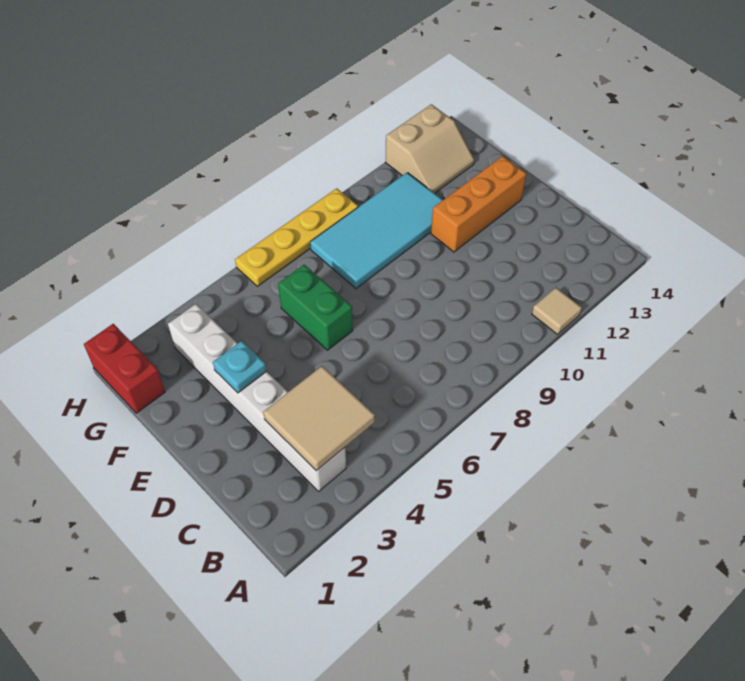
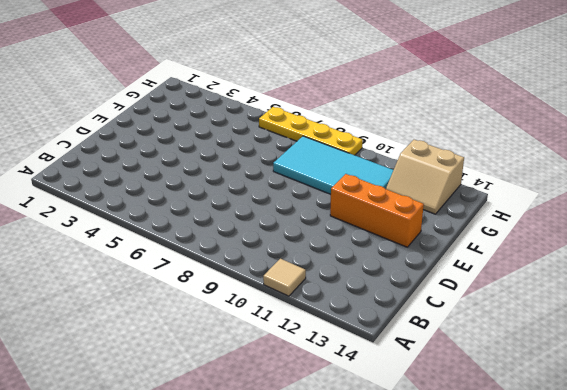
none -> white brick B3:G3 level 1
none -> green brick E6:F6 level 1

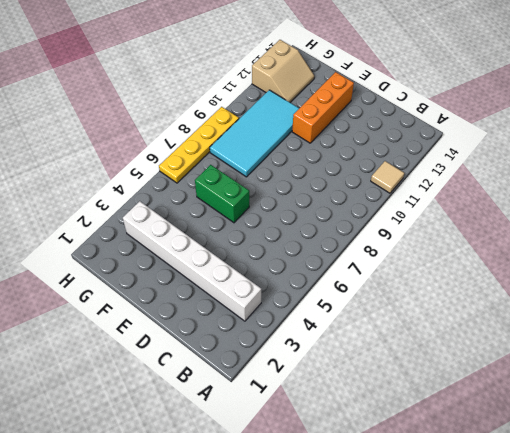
none -> red brick G1:H1 level 1
none -> tan tile B3:C4 level 2

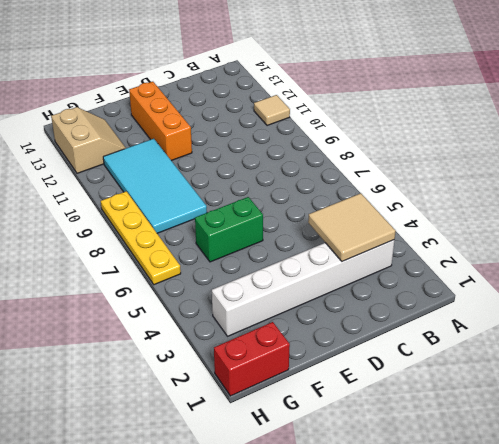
none -> cyan plate E3 level 2

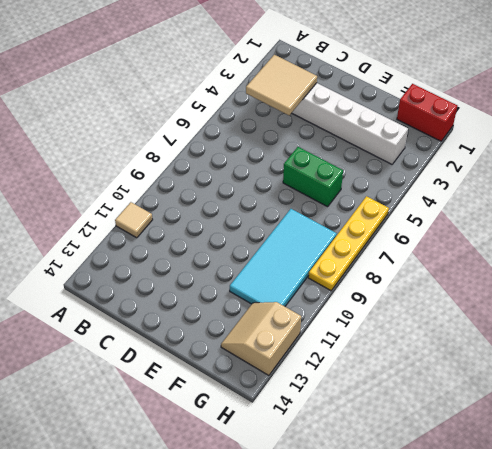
none -> orange brick E11:E13 level 1
none -> cyan plate E3 level 2

